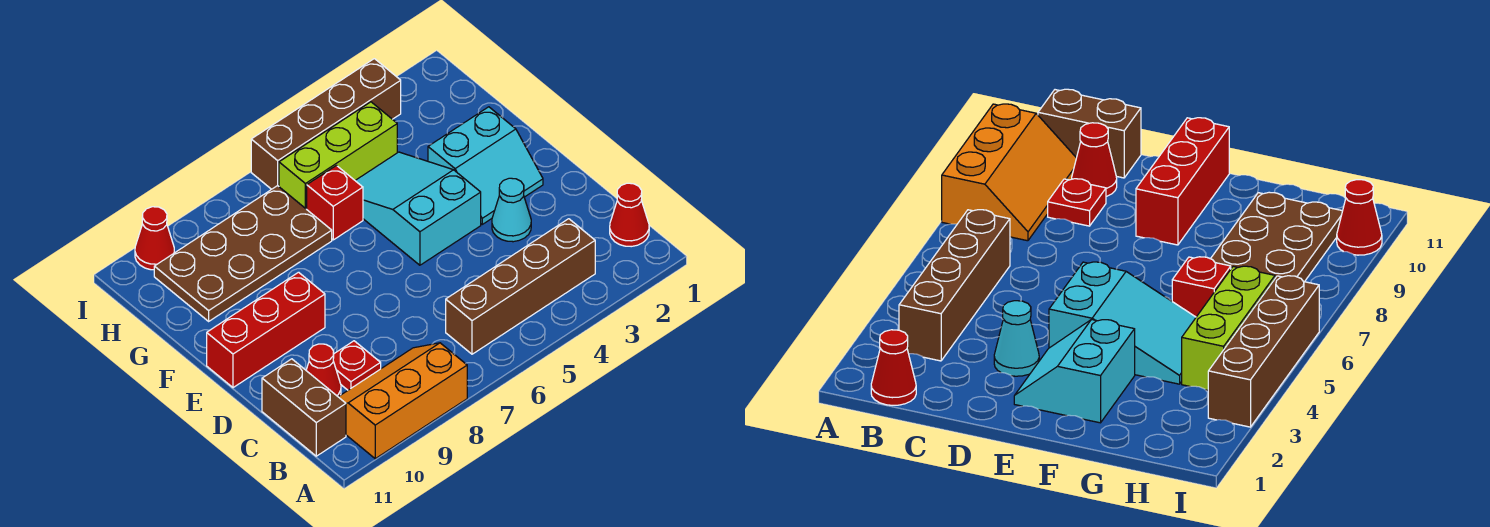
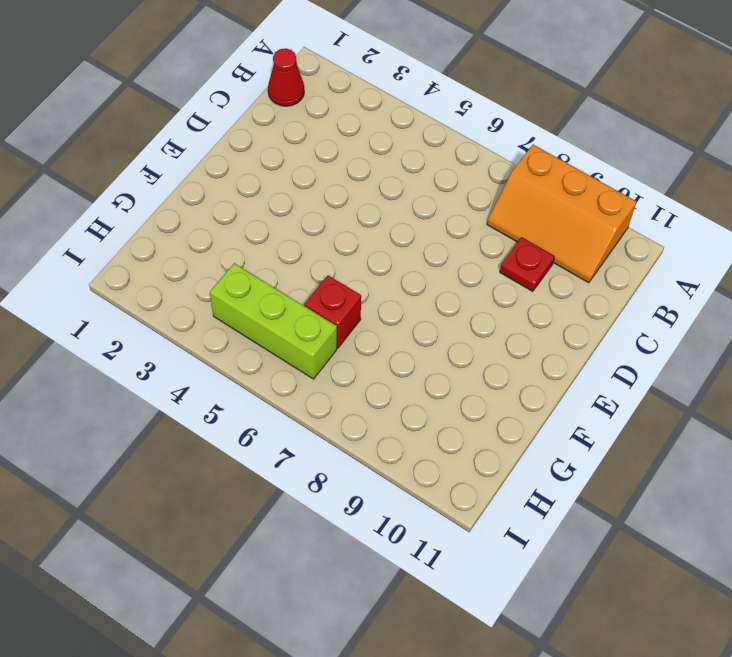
none -> brown brick B3:B6 level 1
none -> brown brick B11:C11 level 1
none -> red cone C10 level 1

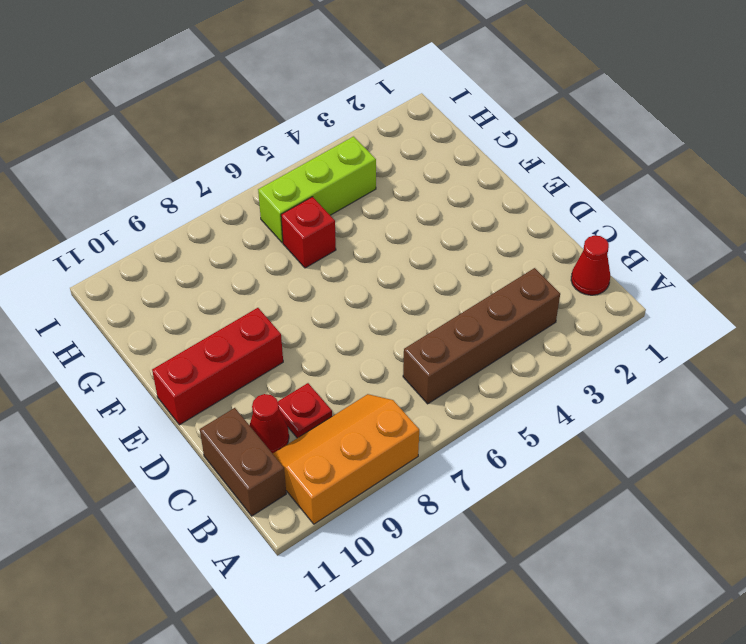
none -> cyan cone D3 level 1
none -> cyan slope E2:F3 level 1 top F
none -> cyan slope E4:G5 level 1 top E

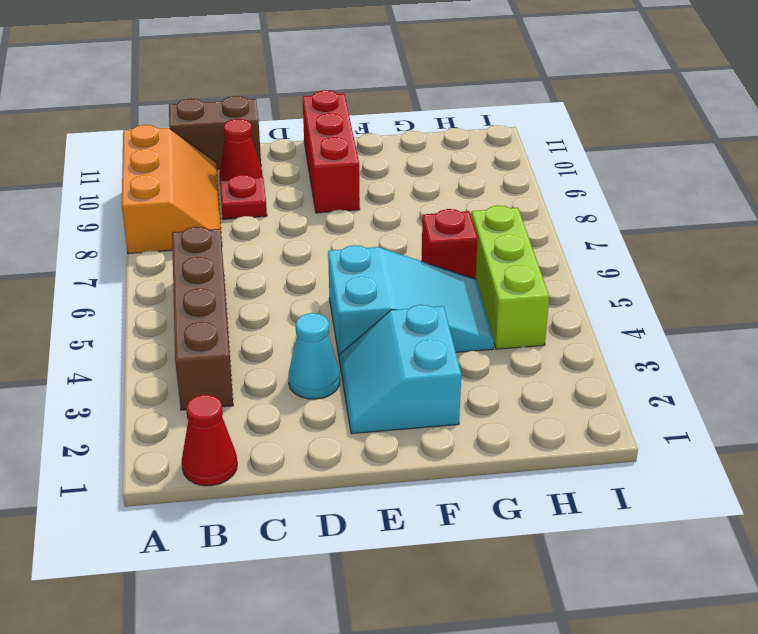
none -> brown plate G7:H10 level 1
none -> brown brick I3:I6 level 1
none -> red cone I10 level 1

